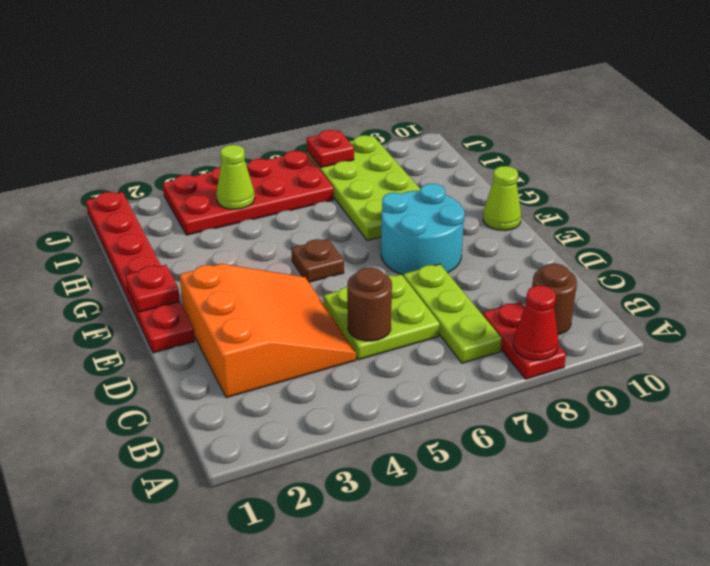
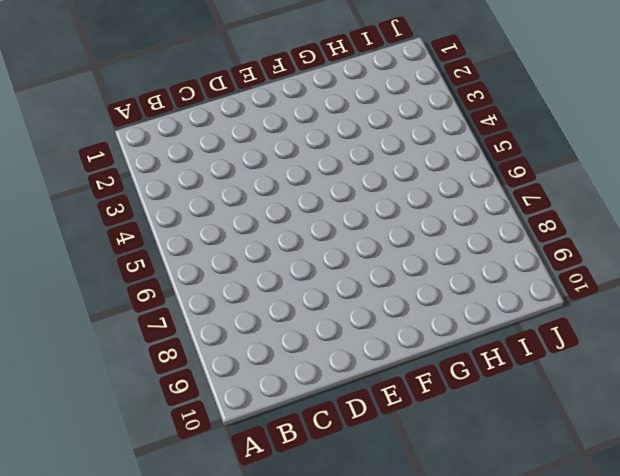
none -> red plate A8:B8 level 1
none -> lime plate B7:D7 level 1
none -> brown round brick B9 level 1

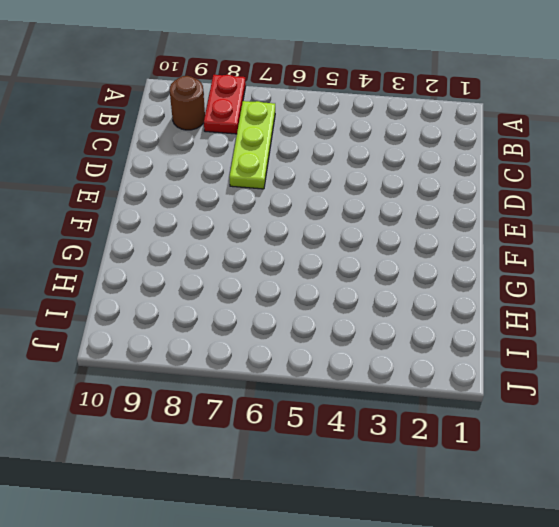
none -> orange slope C2:E4 level 1 top 2
none -> lime plate C5:D6 level 1
none -> red plate E1:J1 level 1

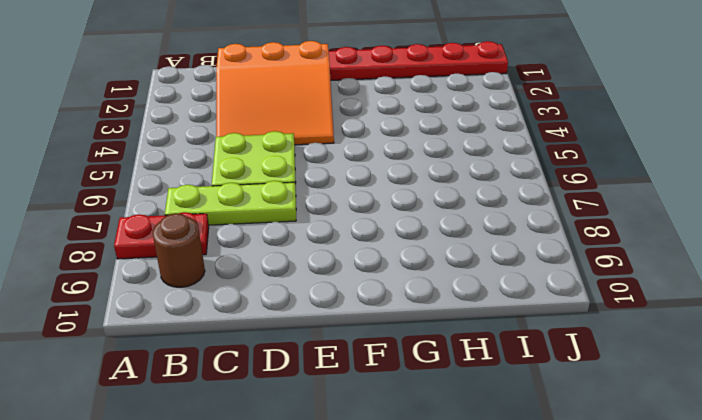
none -> cyan round brick E7:F8 level 1
none -> brown plate F5 level 1
none -> lime cone F10 level 1

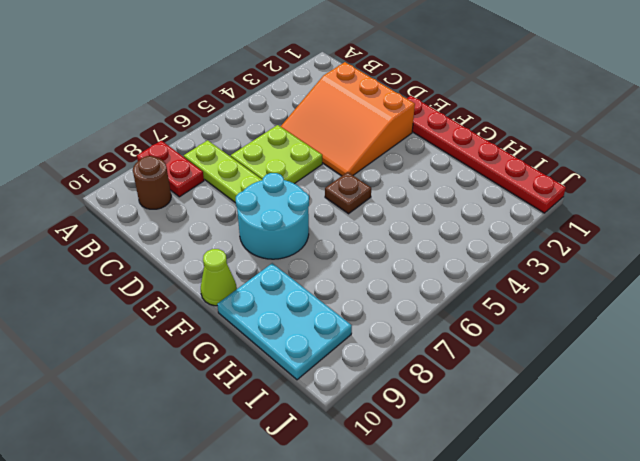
cyan plate G9:I10 level 1 -> none
none -> lime plate G7:J8 level 1
none -> red plate I3:J6 level 1
none -> red cone A8 level 2

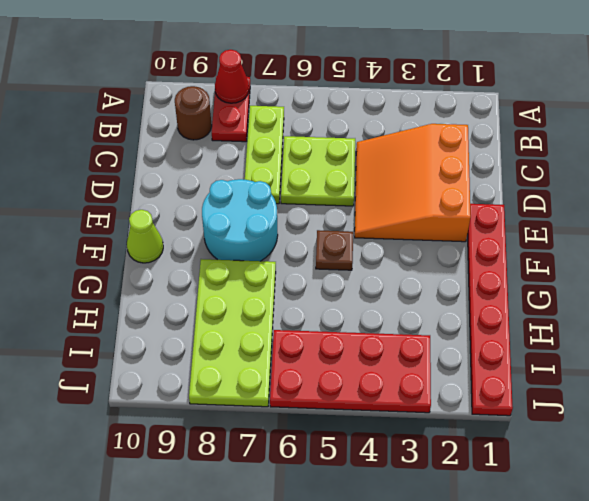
none -> brown round brick C5 level 2
none -> red plate F1 level 2
none -> lime cone I4 level 2

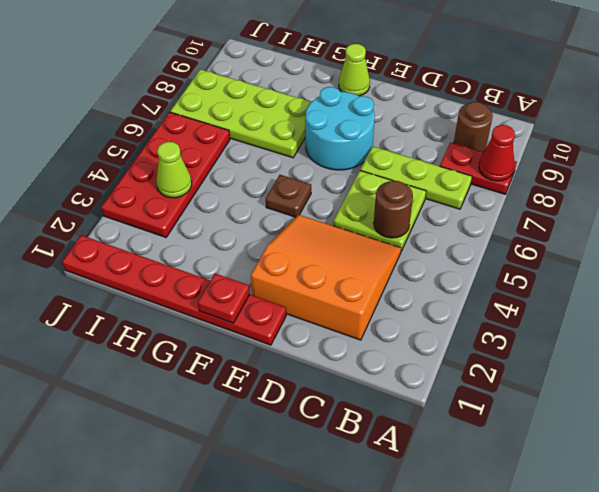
none -> red plate J7 level 2

